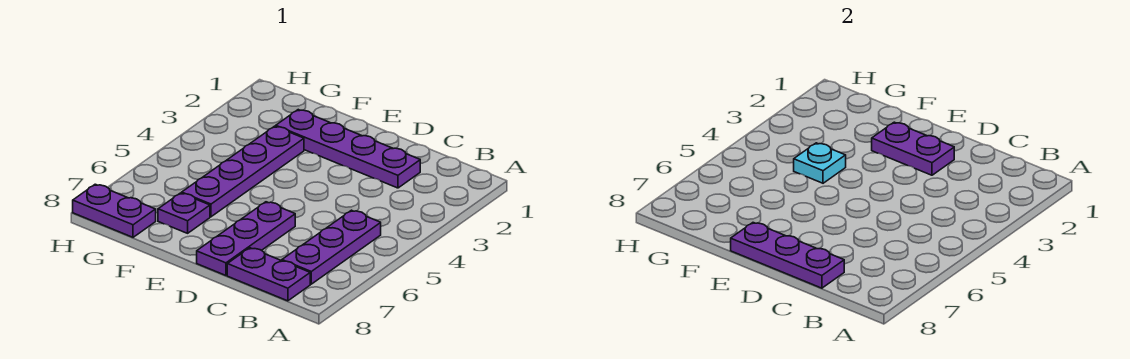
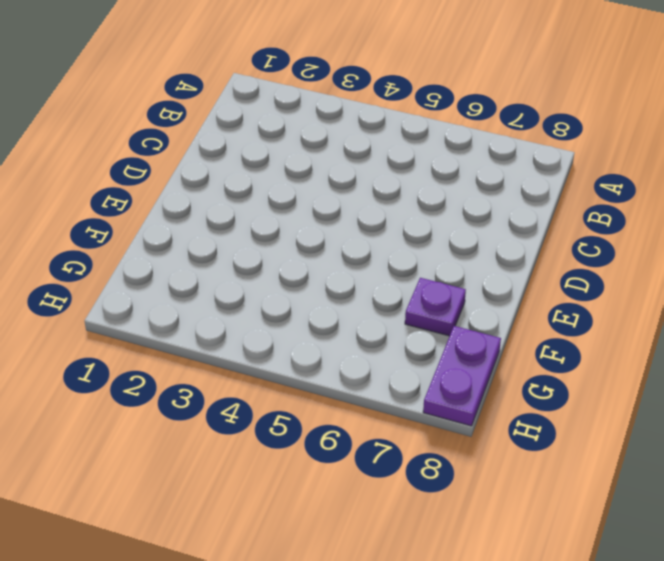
none -> purple plate B5:B7 level 1
none -> purple plate B8:C8 level 1

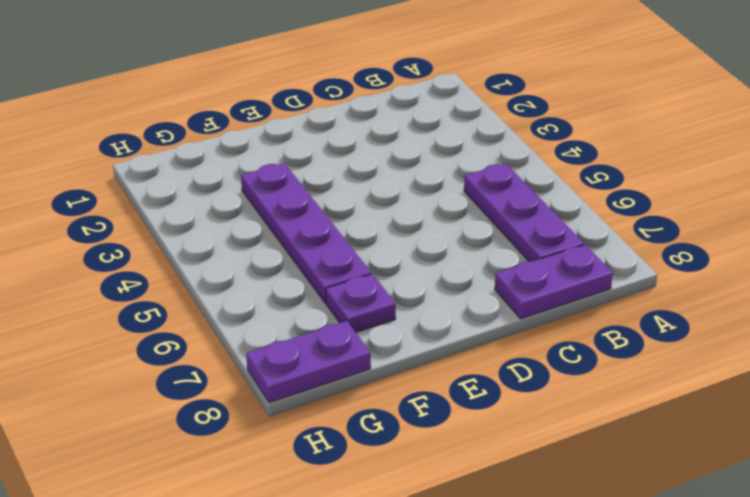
none -> purple plate C2:F2 level 1
none -> purple plate D6:D8 level 1

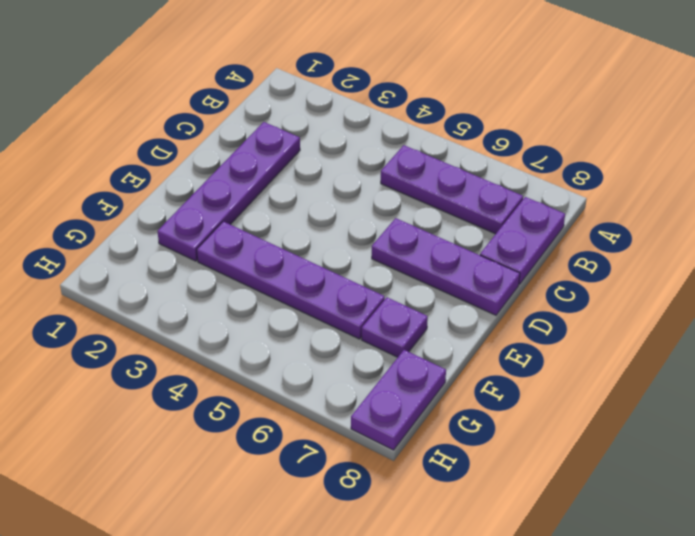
none -> purple plate C8:E8 level 2
none -> purple plate D2:E2 level 2

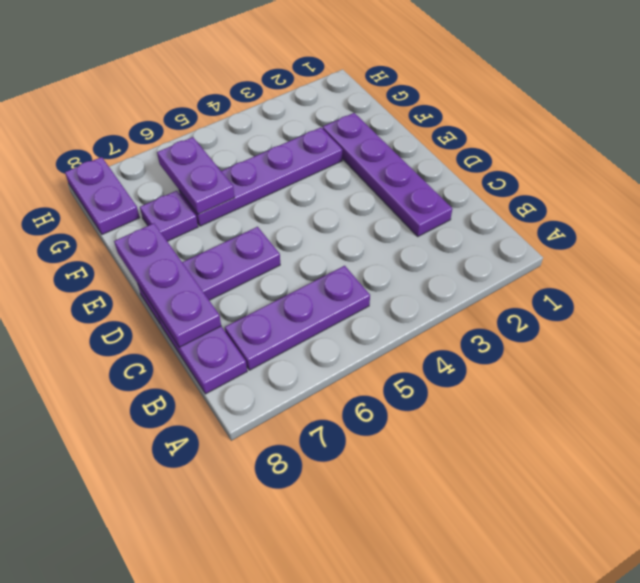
purple plate F6:G6 level 2 -> purple plate D2:E2 level 2
none -> cyan plate F4 level 2

